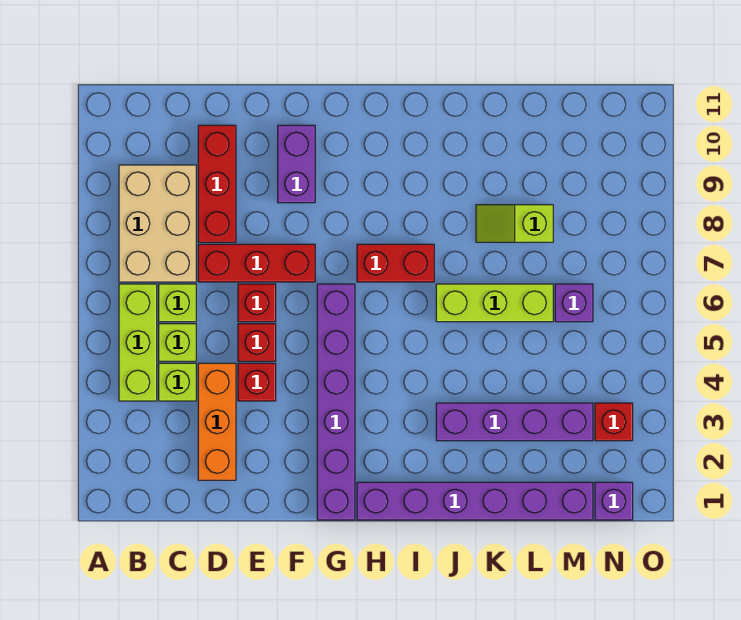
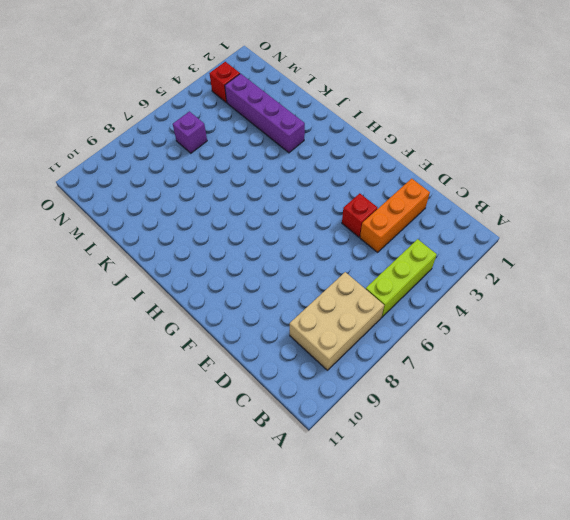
none -> lime brick C4 level 1
none -> lime brick C5 level 1
none -> lime brick C6 level 1

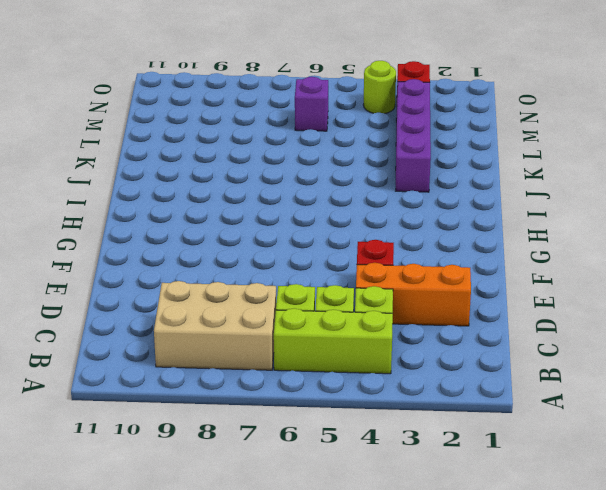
lime round brick N4 level 1 -> none
none -> red brick D7:F7 level 1
none -> red brick D8:D10 level 1
none -> red brick E5 level 1

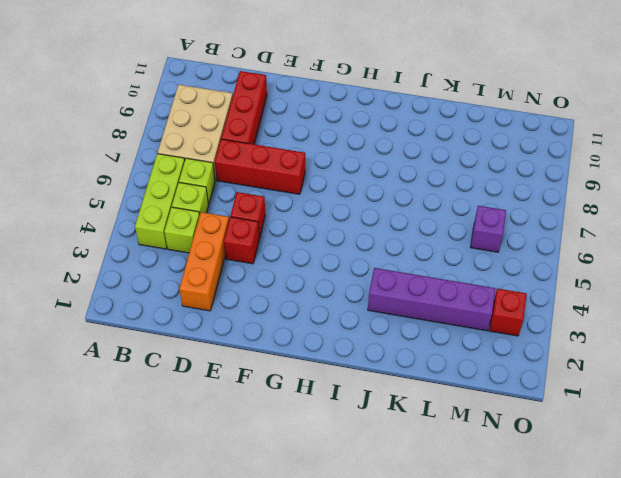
none -> red brick E6 level 1
none -> purple brick F9:F10 level 1
none -> purple brick G1:G6 level 1

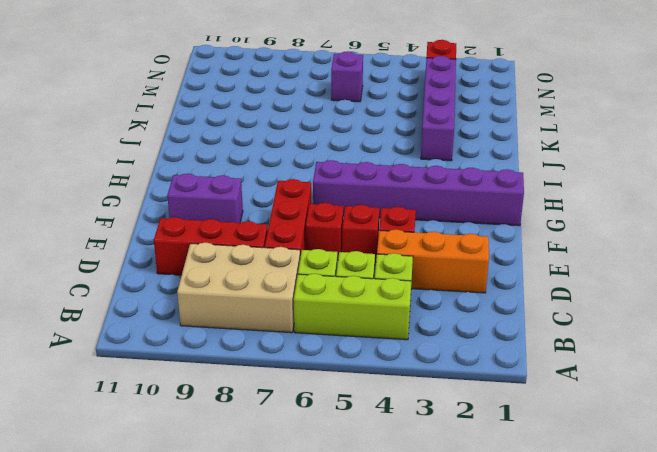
none -> purple brick H1:M1 level 1
none -> red brick H7:I7 level 1
none -> lime brick J6:L6 level 1

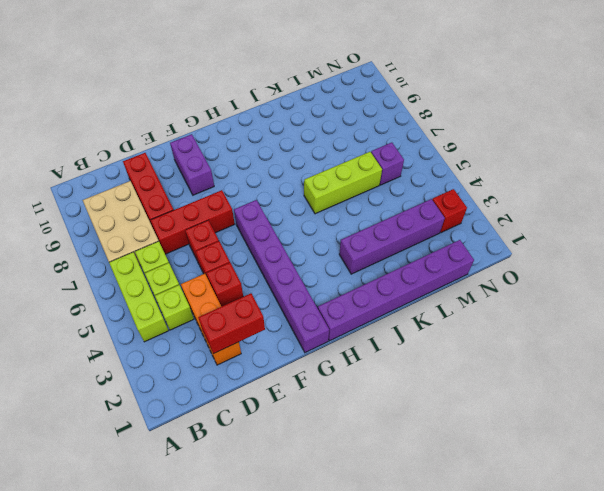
red brick D2:E2 level 2 -> red brick H7:I7 level 1
none -> lime slope K8:L8 level 1 top L
none -> purple brick N1 level 1

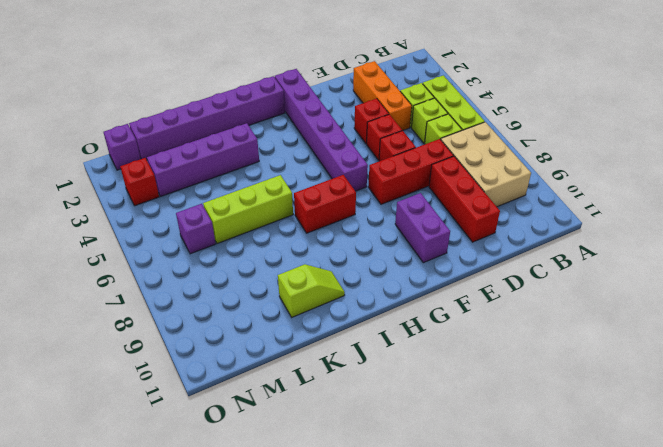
lime slope J10:K10 level 1 top K -> lime slope K8:L8 level 1 top L

